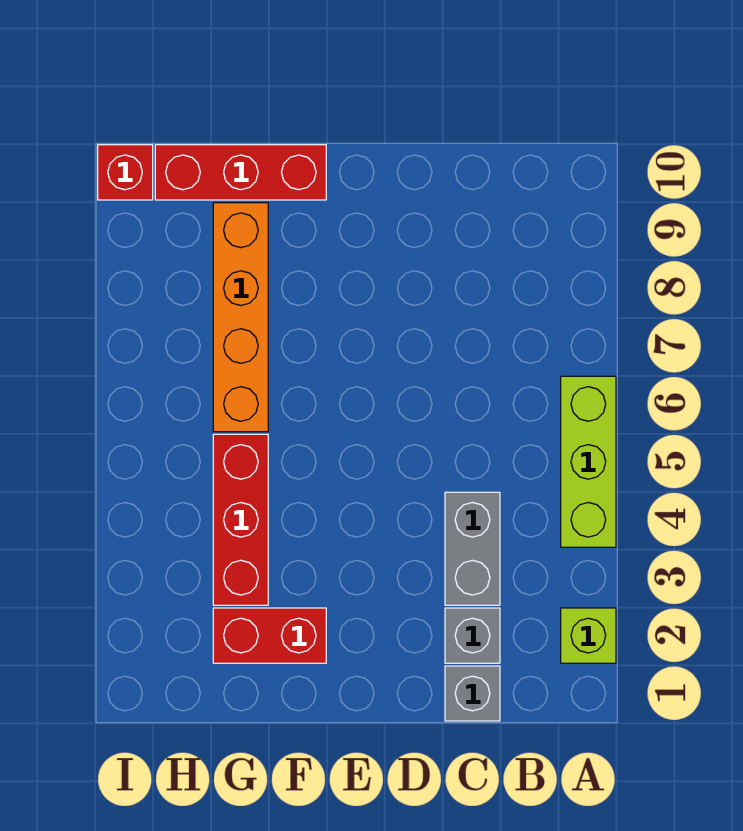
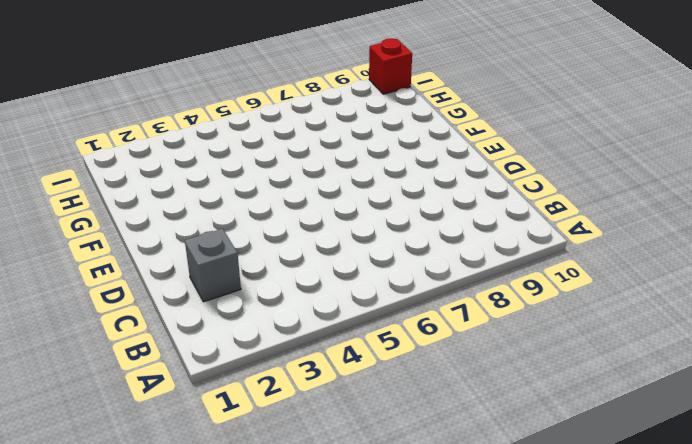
none -> lime brick A2 level 1
none -> lime brick A4:A6 level 1

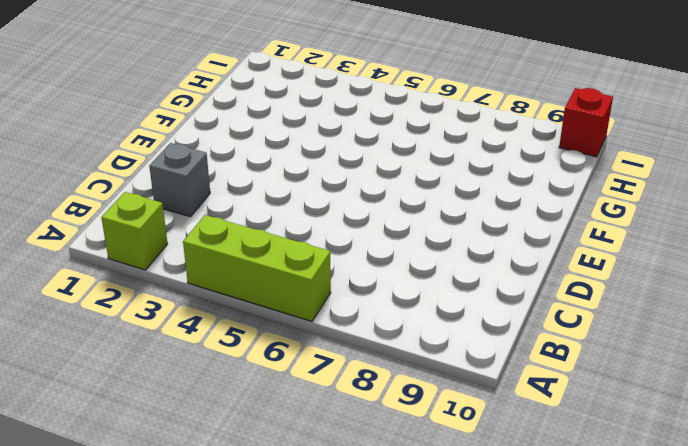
none -> grey brick C1 level 1
none -> grey brick C3:C4 level 1

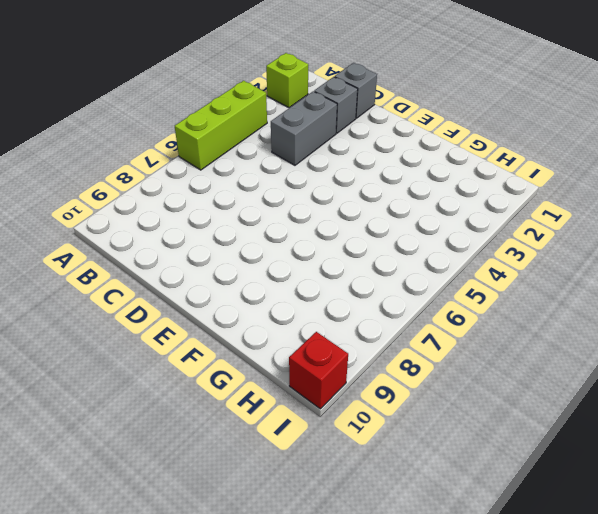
none -> red brick F2:G2 level 1
none -> red brick F10:H10 level 1

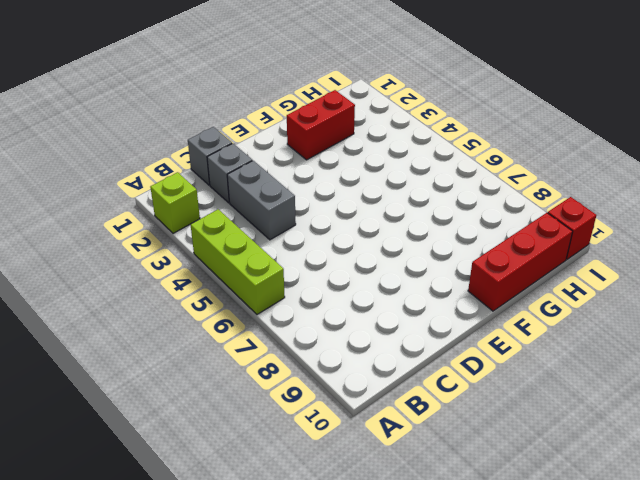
none -> red brick G3:G5 level 1
none -> orange brick G6:G9 level 1

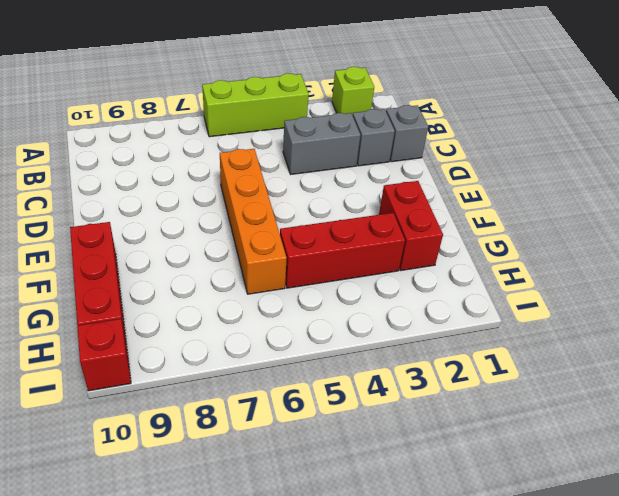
orange brick D6:G6 level 1 -> orange brick G6:G9 level 1

